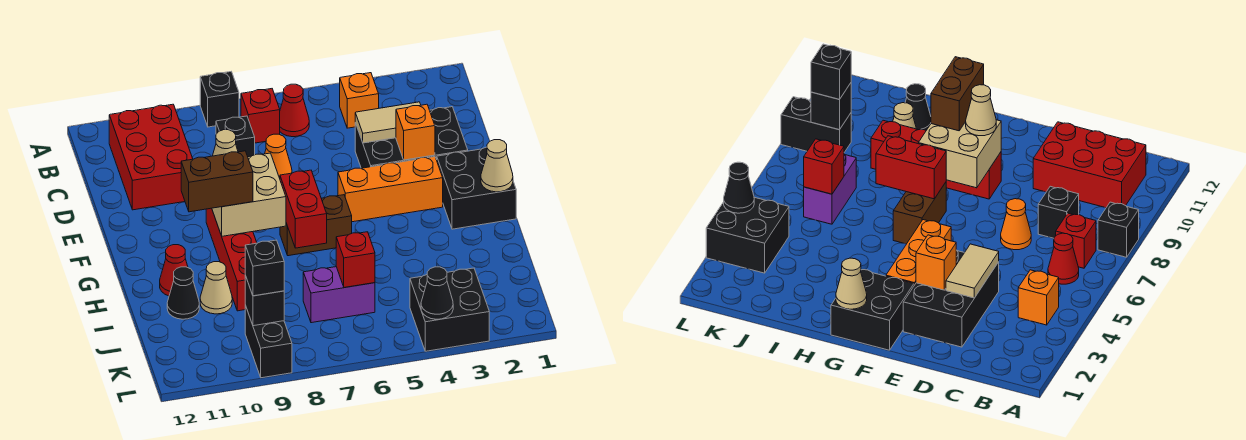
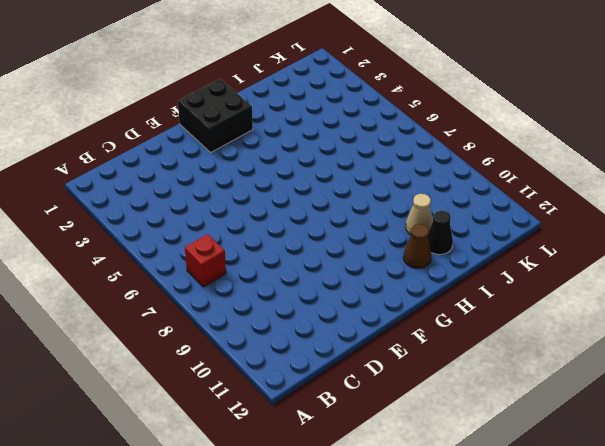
brown cone H11 level 1 -> red cone H11 level 1
none -> black brick A8 level 1
none -> orange brick B4 level 1
none -> red cone B6 level 1

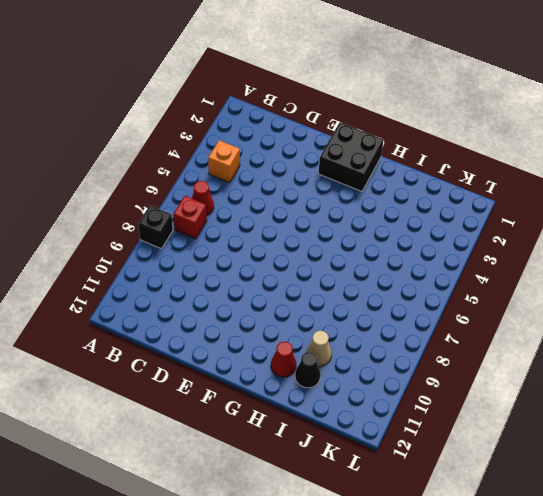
none -> red brick B10:D11 level 1
none -> black brick C8 level 1
none -> black brick D2:E4 level 1

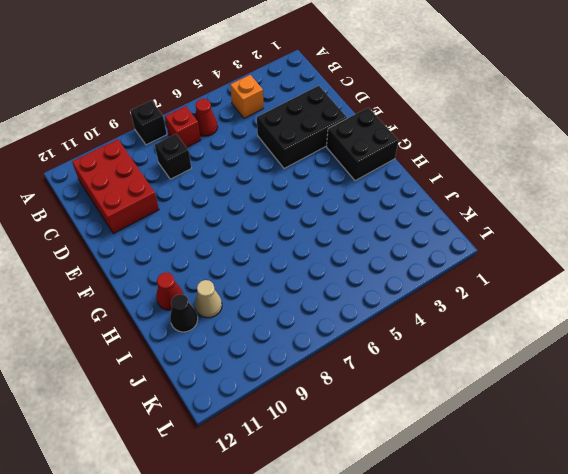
none -> orange cone D7 level 1
none -> orange brick F3:F5 level 1
none -> red brick F9:I9 level 1

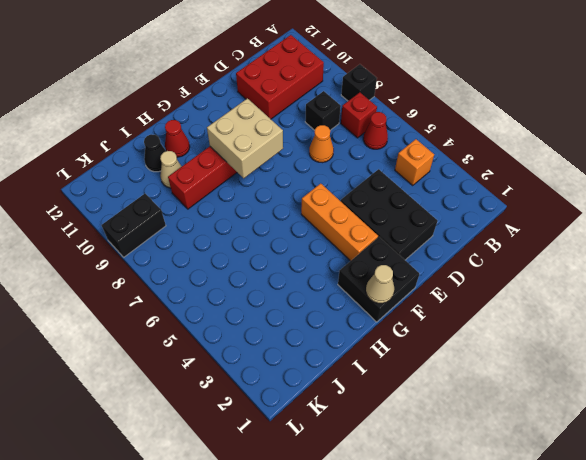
none -> brown brick G6:G7 level 1
none -> purple brick J6:J7 level 1
none -> black brick K3:L4 level 1

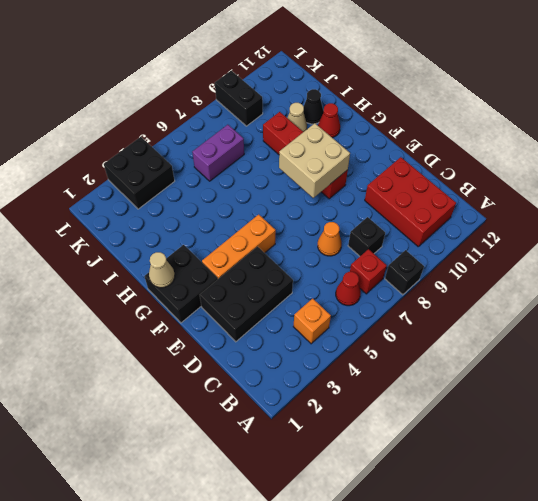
none -> brown brick G6:G7 level 1
none -> tan tile D3:D4 level 2
none -> orange brick E3 level 2

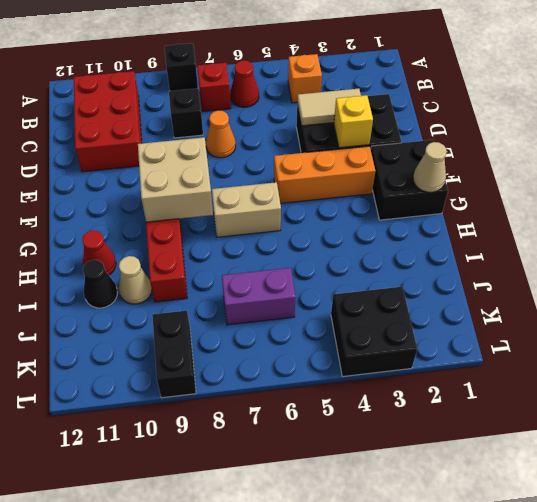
yellow brick E3 level 2 -> orange brick E3 level 2
tan brick G6:G7 level 1 -> brown brick G6:G7 level 1
none -> red brick G7:H7 level 2
none -> red brick J6 level 2
none -> black brick K9 level 2

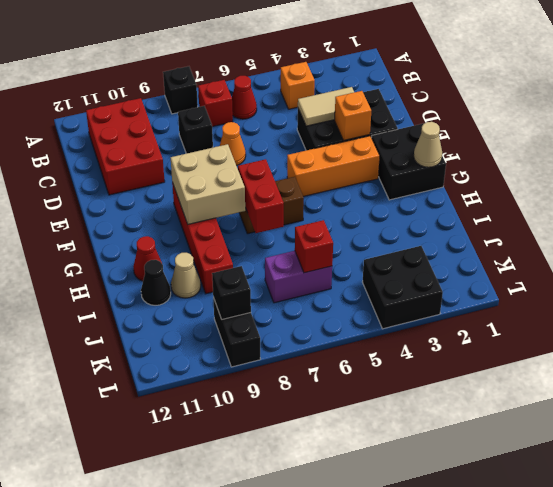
none -> black cone L4 level 2
none -> tan cone F9 level 3
none -> brown brick G9:G10 level 3

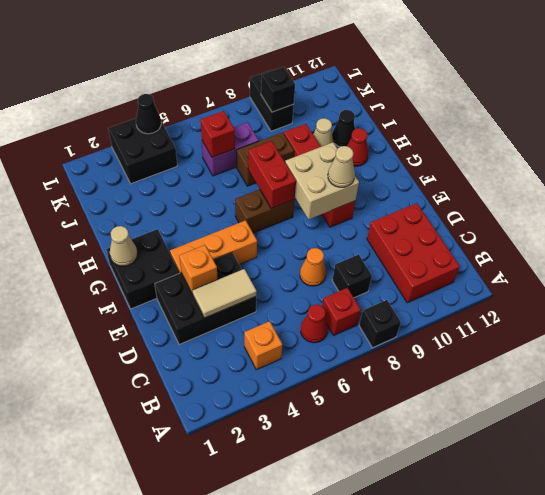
brown brick I7:I8 level 1 -> brown brick G9:G10 level 3
none -> black brick K9 level 3

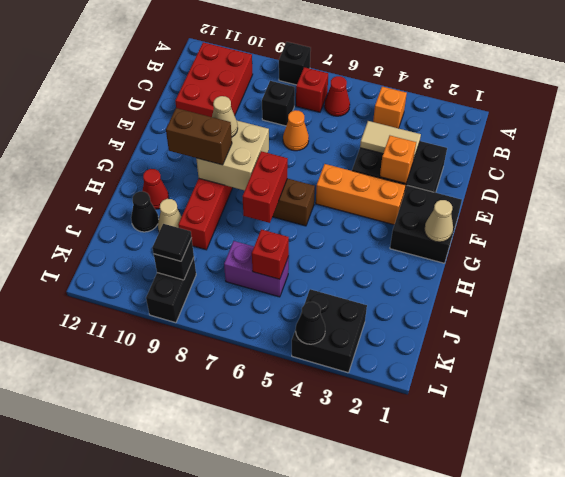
black tile K9 level 3 -> black brick K9 level 3

